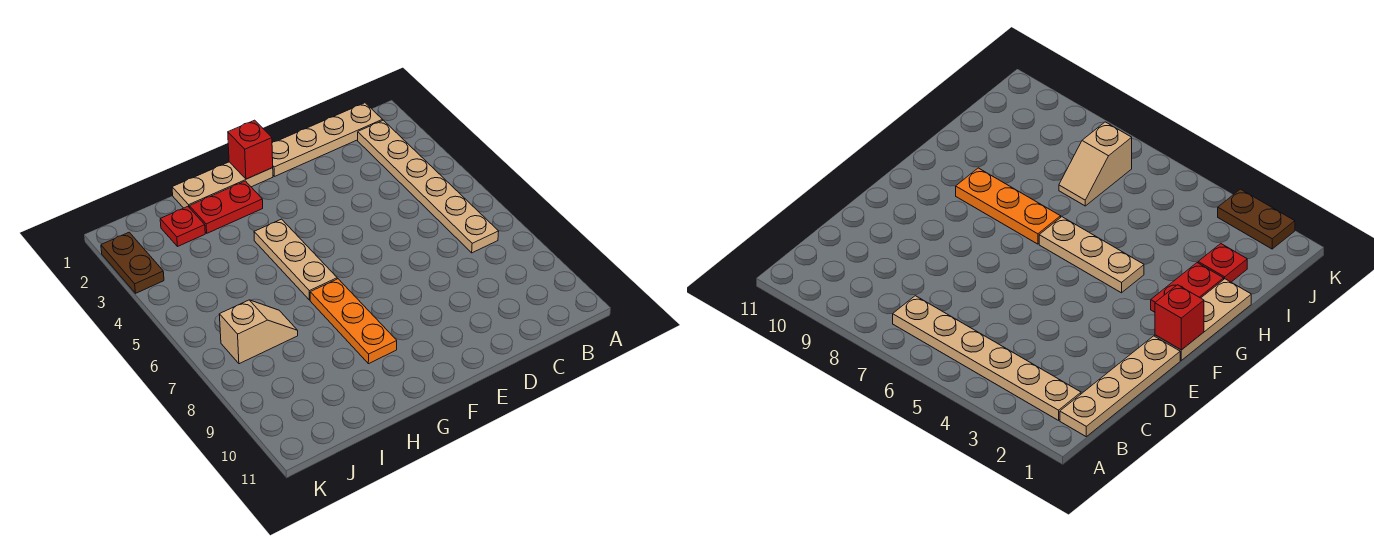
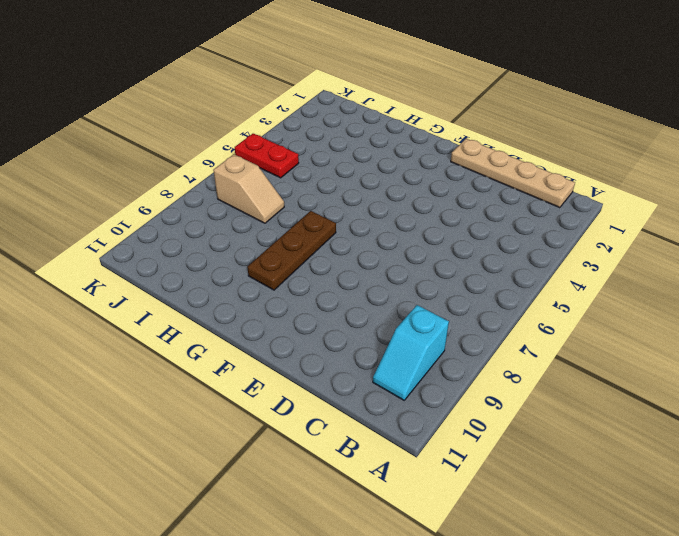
cyan slope B9:B10 level 1 top 9 -> none
brown plate G7:G9 level 1 -> orange plate G7:G9 level 1
red plate J5:K5 level 1 -> red plate G2:H2 level 1
none -> tan plate B2:B7 level 1
none -> tan plate F1:H1 level 1

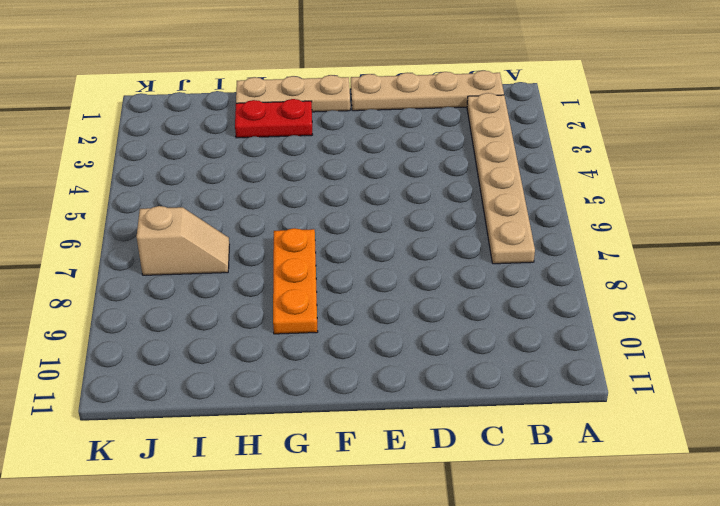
none -> tan plate G4:G6 level 1
none -> red plate I2 level 1

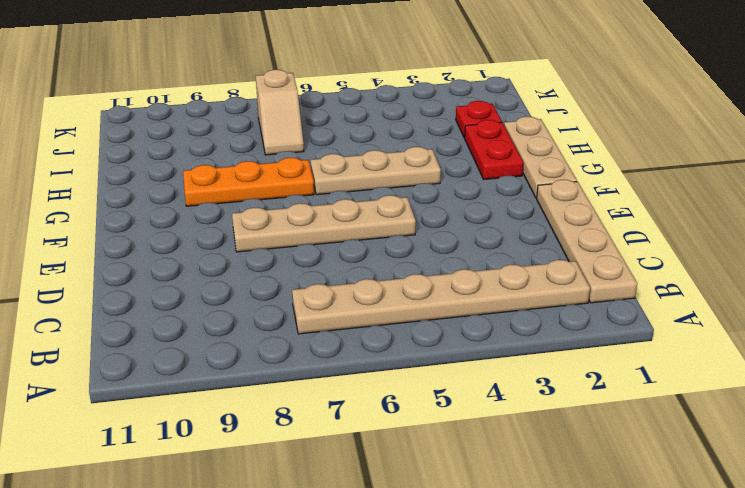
tan plate E5:E8 level 1 -> none
none -> brown plate K2:K3 level 1
none -> red brick F1 level 2

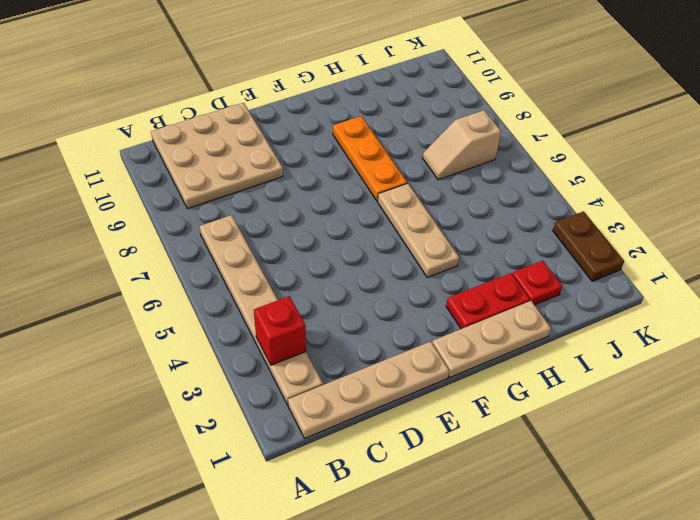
red brick B3 level 2 -> red brick F1 level 2
tan plate B9:D11 level 1 -> none

